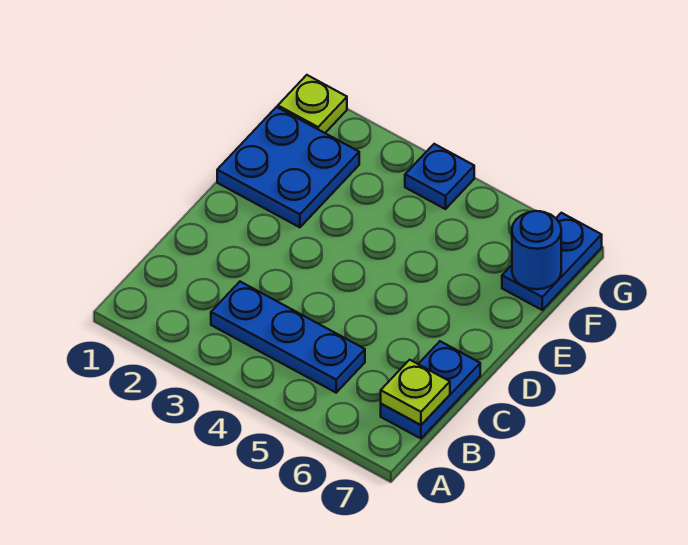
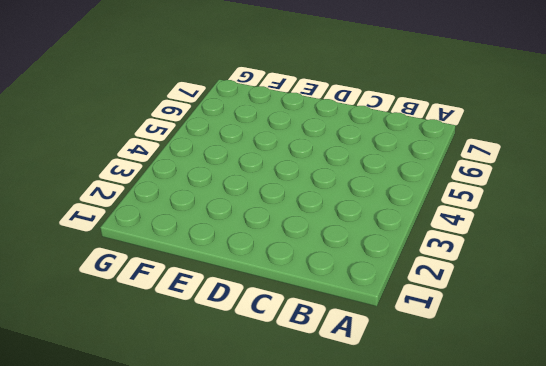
none -> blue plate B3:B5 level 1
none -> blue plate B7:C7 level 1

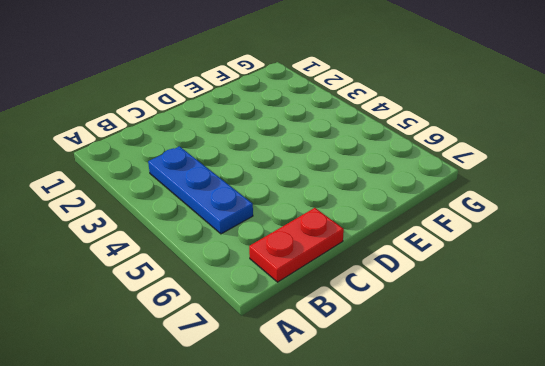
red plate B7:C7 level 1 -> blue plate B7:C7 level 1
none -> blue plate E1:F2 level 1
none -> blue plate F7:G7 level 1

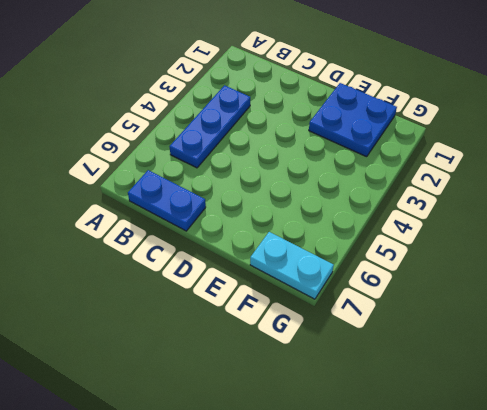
cyan plate F7:G7 level 1 -> blue plate F7:G7 level 1
none -> lime plate G1 level 1
none -> blue plate G4 level 1

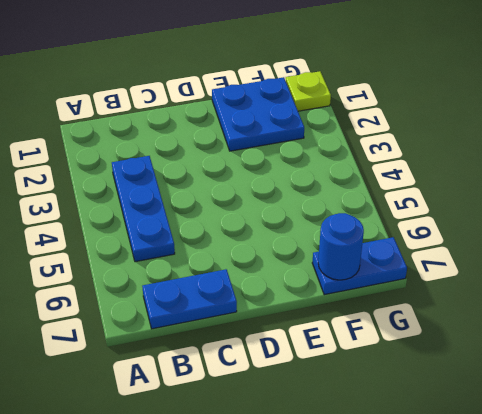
none -> blue plate G4 level 1
none -> lime plate B7 level 2

